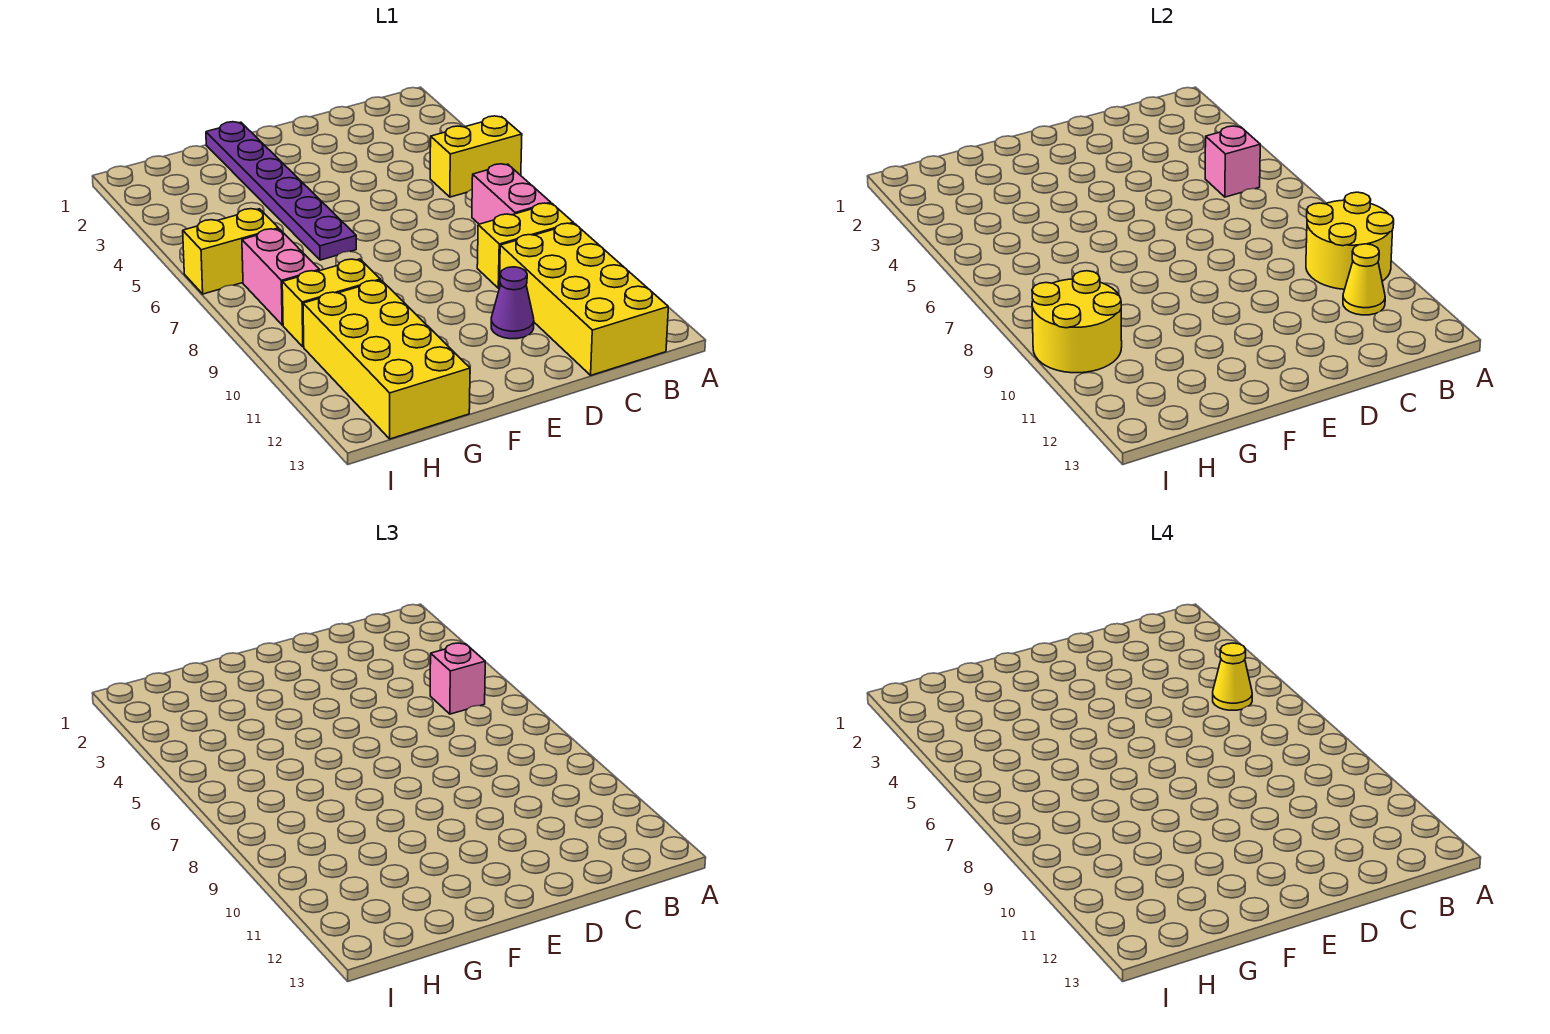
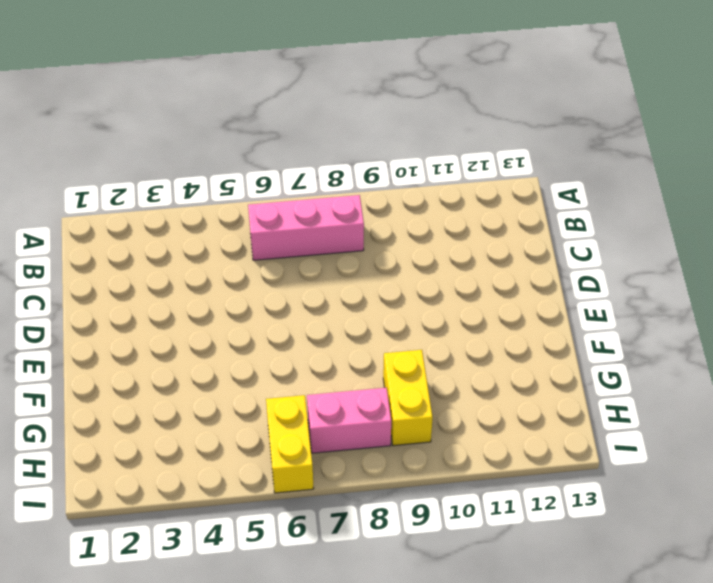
pink brick B6:B8 level 1 -> pink brick B7:B8 level 1
none -> yellow brick A5:B5 level 1
none -> yellow brick B9:C9 level 1
none -> yellow brick B10:C13 level 1

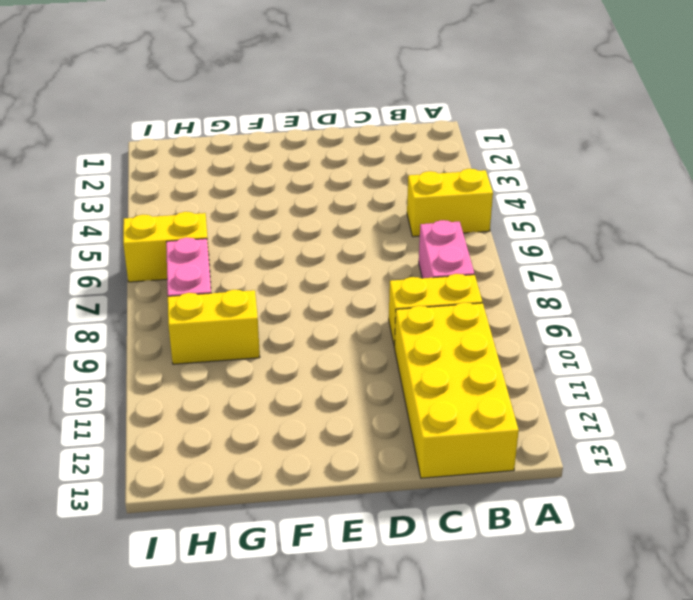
none -> purple cone D11 level 1
none -> purple plate F1:F6 level 1
none -> yellow brick G10:H13 level 1

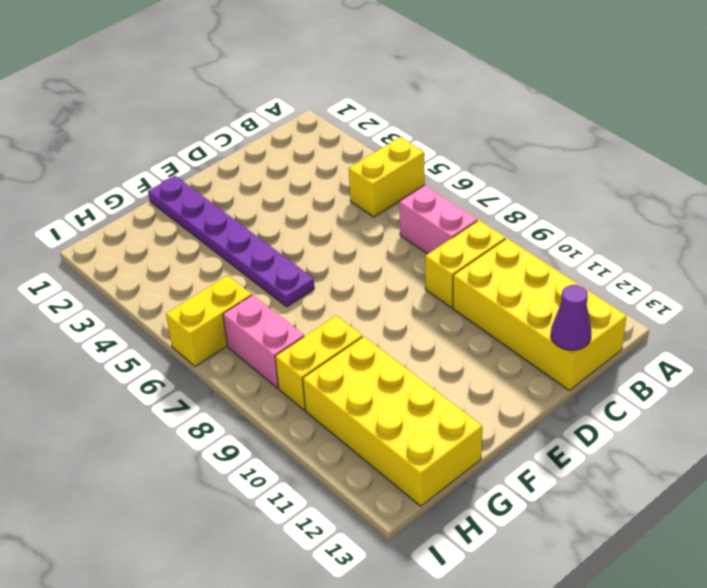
purple cone C13 level 2 -> purple cone D11 level 1
none -> yellow round brick A9:B10 level 2
none -> pink brick B5 level 2
none -> yellow cone B11 level 2

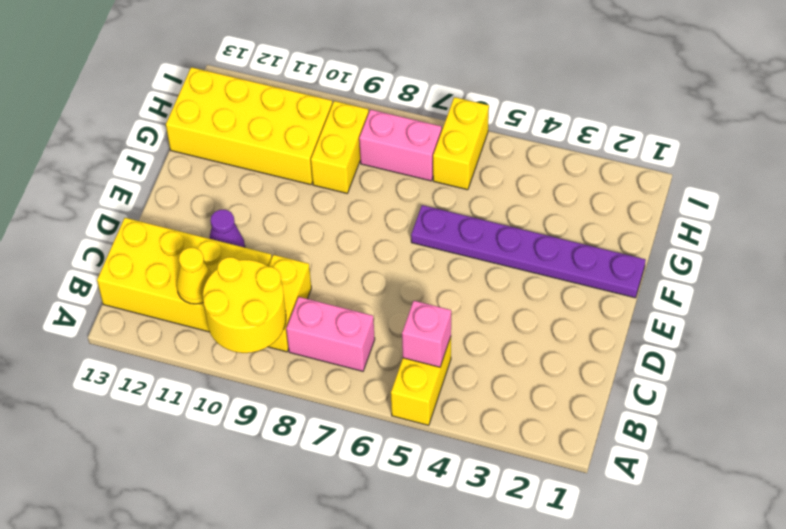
none -> yellow round brick H9:I10 level 2
none -> pink brick B5 level 3
none -> yellow cone B5 level 4

